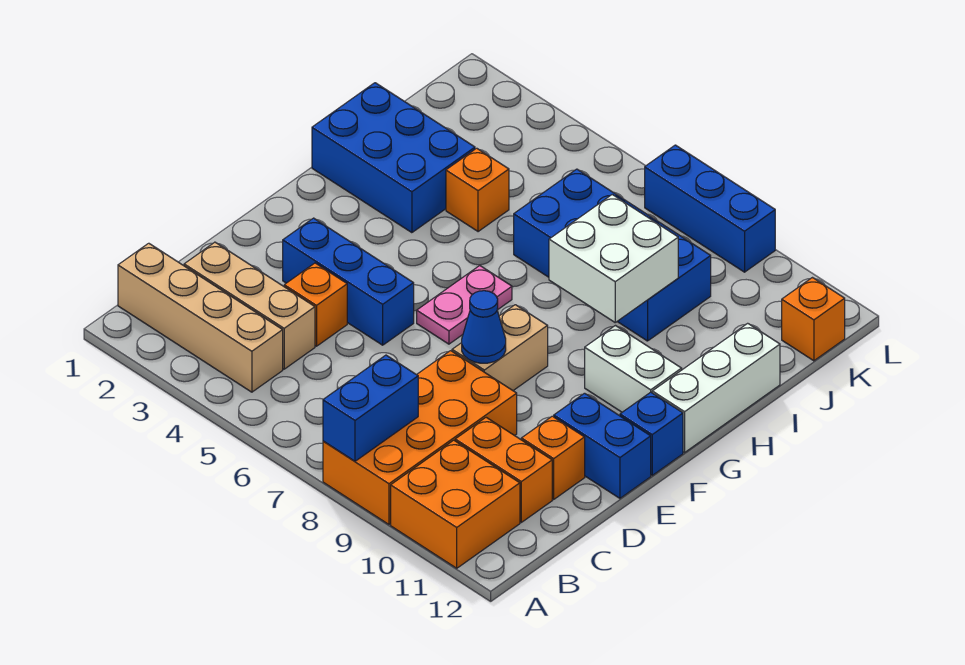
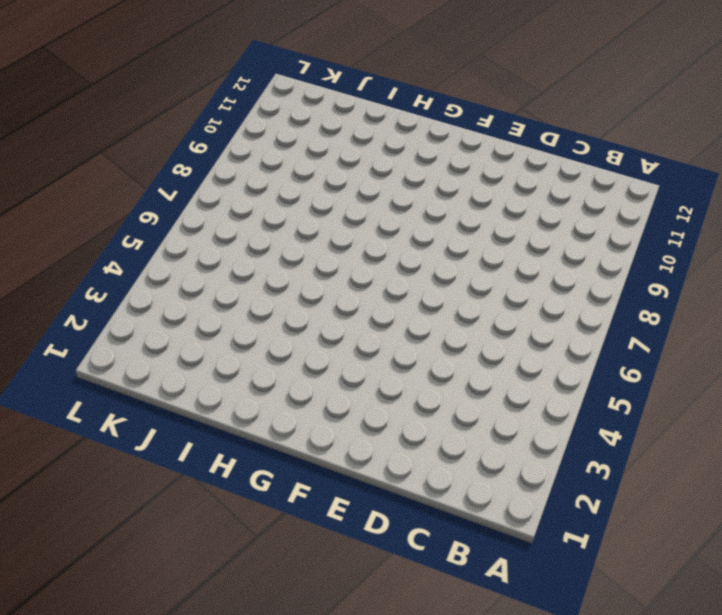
none -> orange brick A8:D9 level 1
none -> orange brick A10:B11 level 1
none -> tan brick B1:B4 level 1

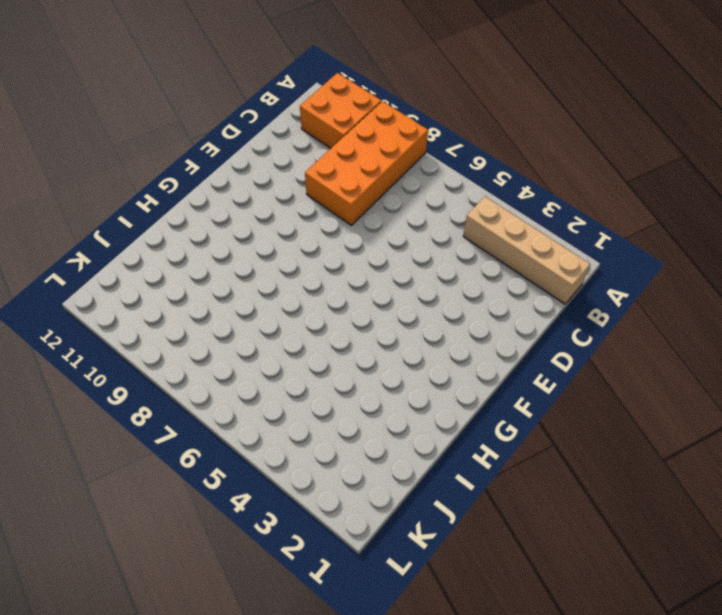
none -> tan brick C2:C4 level 1
none -> orange brick C10:C11 level 1
none -> orange brick D4 level 1

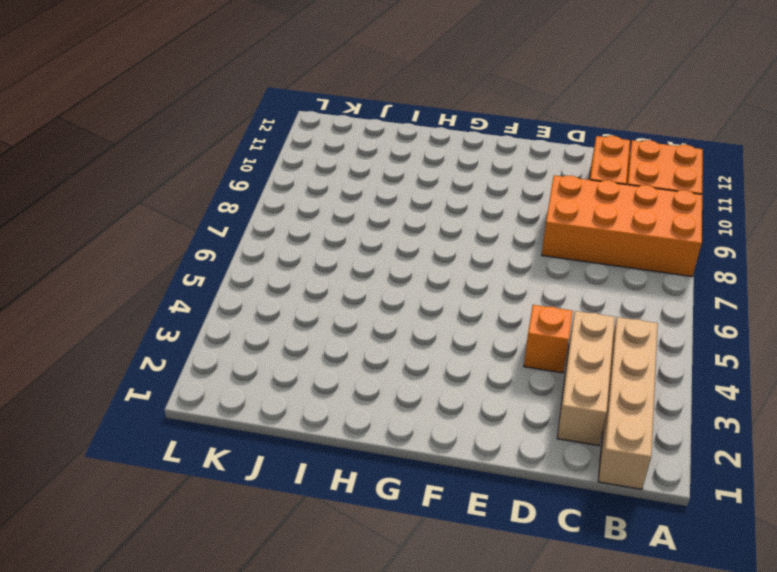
none -> orange brick D11 level 1
none -> blue brick E3:E5 level 1
none -> tan brick E8:F8 level 1

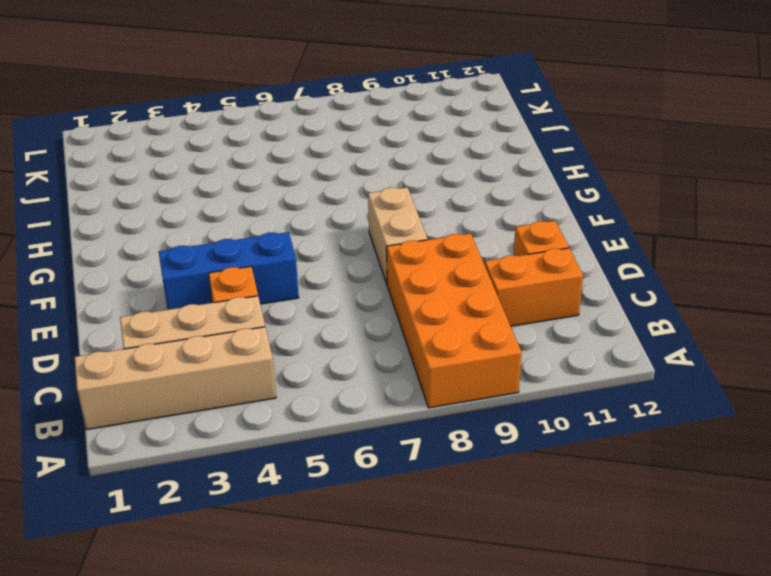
none -> orange brick A10:B11 level 1
none -> blue brick E11:E12 level 1
none -> pink plate F6:G6 level 1

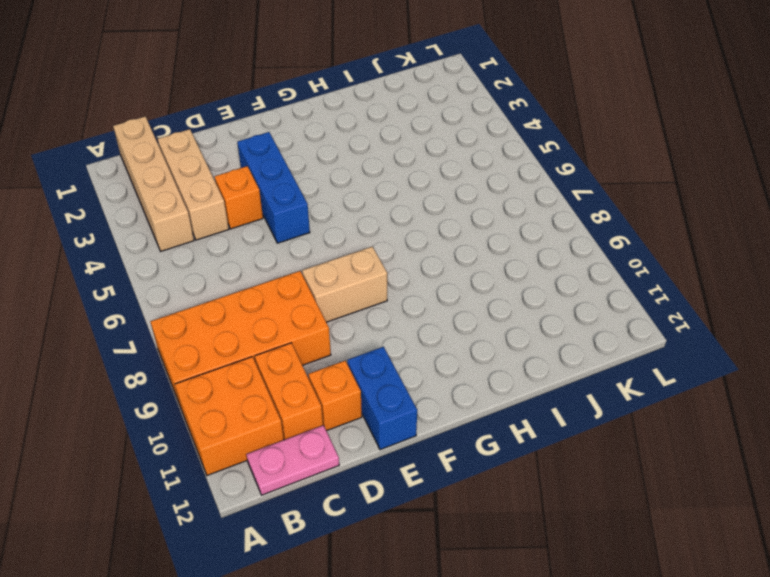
pink plate B12:C12 level 1 -> pink plate F6:G6 level 1
none -> blue brick F12 level 1
none -> white brick G10:G11 level 1
none -> white brick G12:I12 level 1

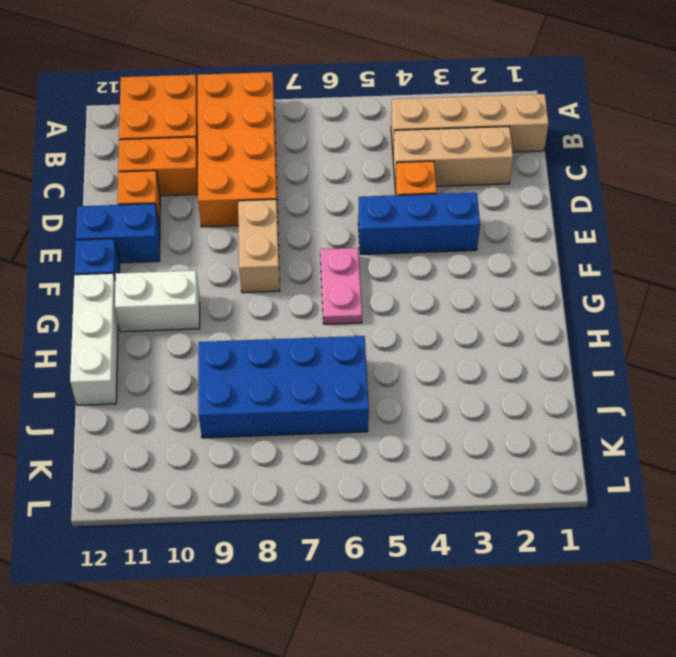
none -> blue brick H1:I3 level 1
none -> orange brick I4 level 1
none -> orange brick K12 level 1

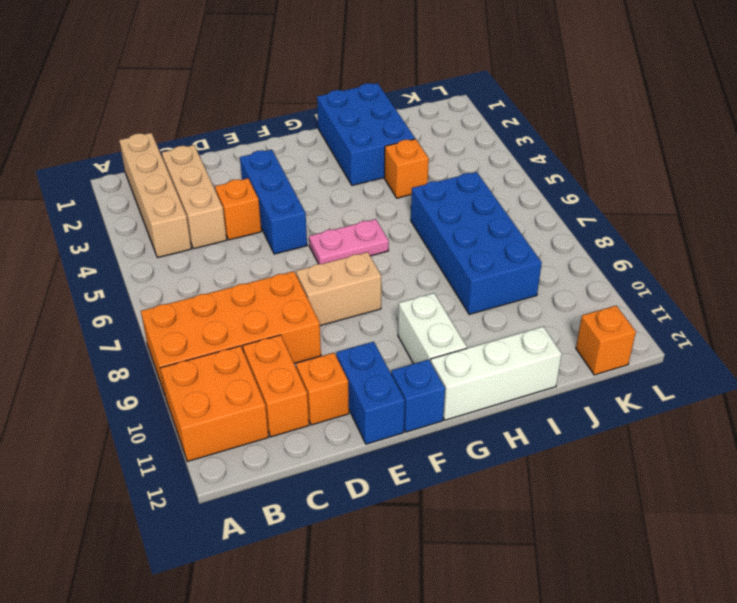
none -> blue brick L7:L9 level 1
none -> blue brick A8:B8 level 2
none -> blue cone E8 level 2

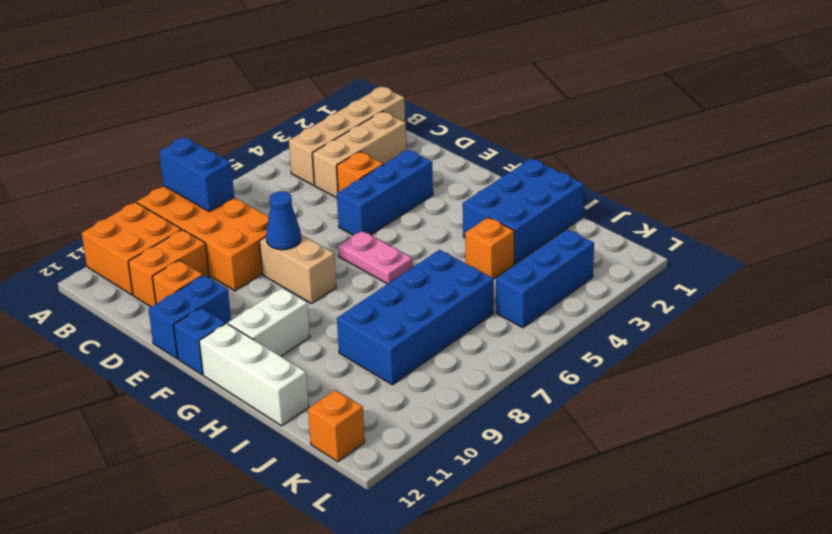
blue brick K3:K5 level 1 -> blue brick L7:L9 level 1
none -> white brick H8:I9 level 2

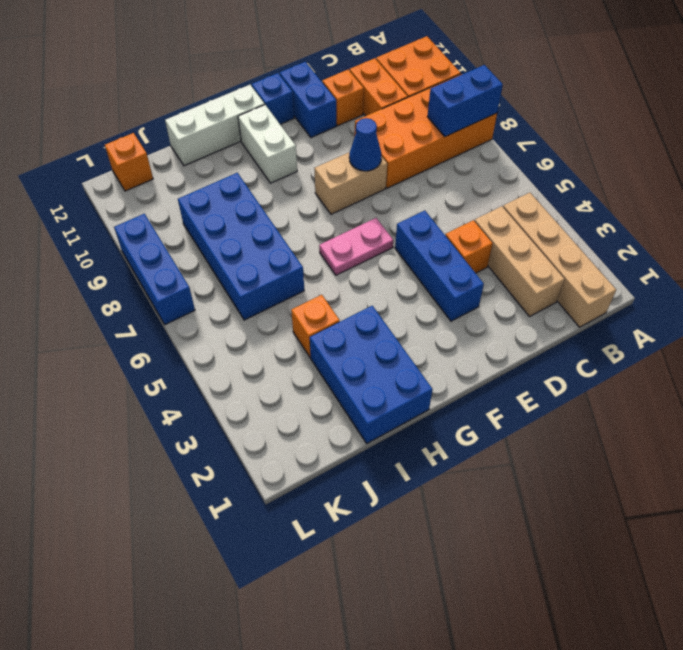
none -> white brick H8:I9 level 2

